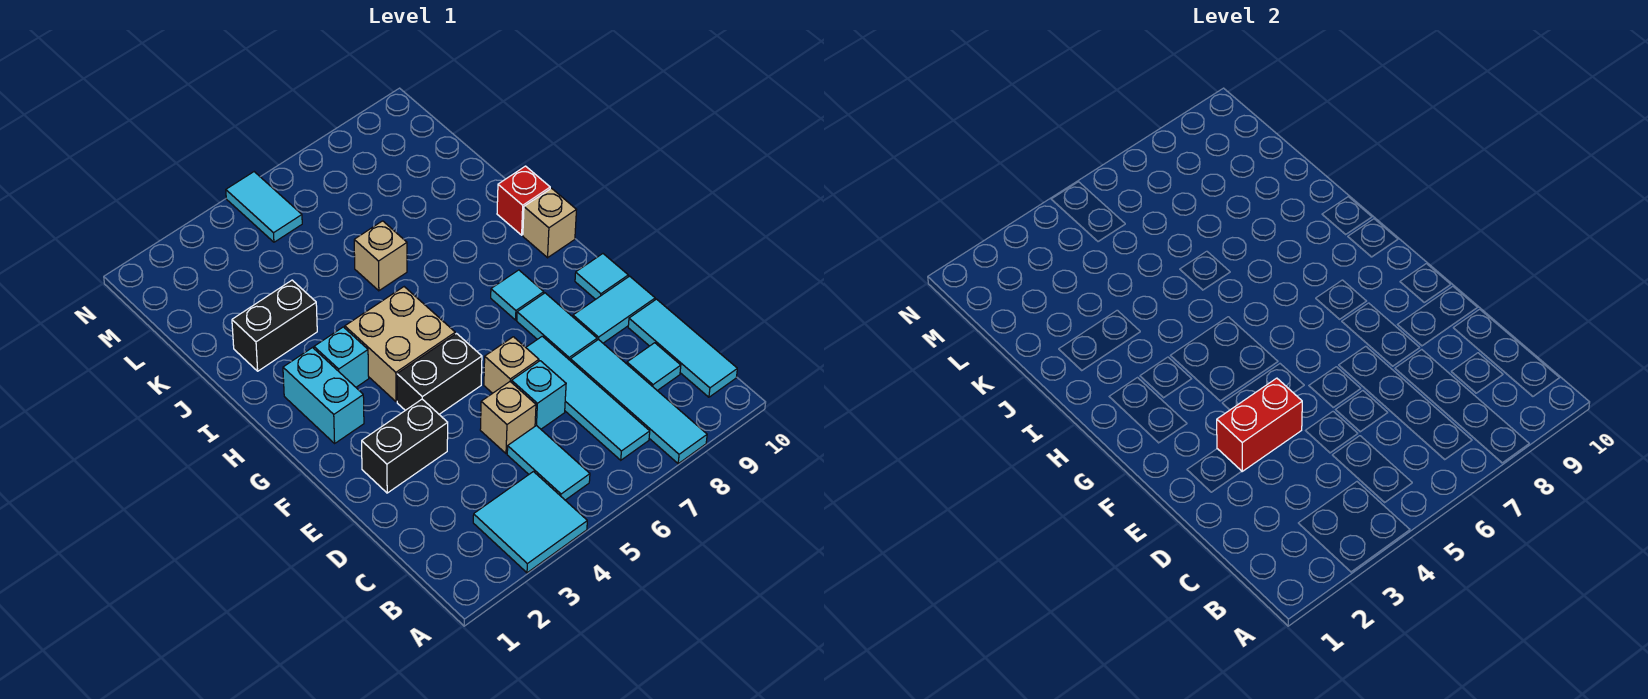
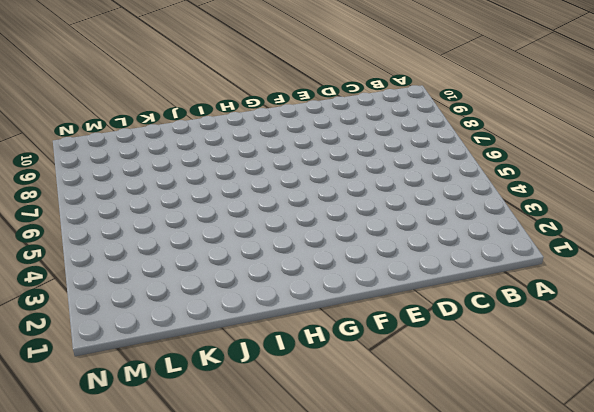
none -> cyan tile A3:B4 level 1
none -> cyan tile A8:D8 level 1
none -> cyan tile B5:C5 level 1

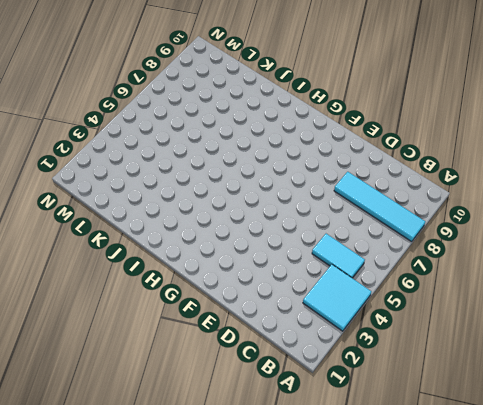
none -> cyan tile B7:E7 level 1
none -> cyan tile B10:D10 level 1
none -> cyan tile C9 level 1

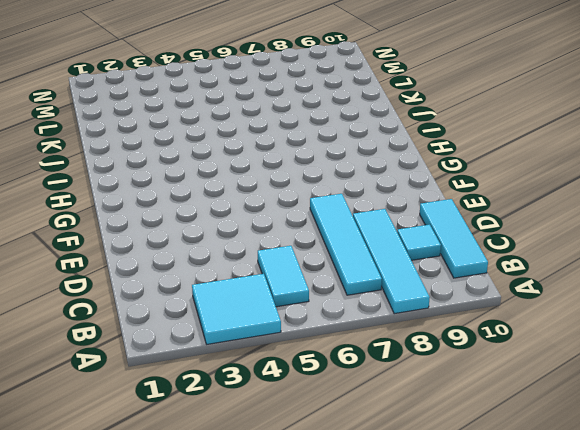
none -> tan brick D5 level 1
none -> cyan brick D6 level 1
none -> black brick E2:E3 level 1

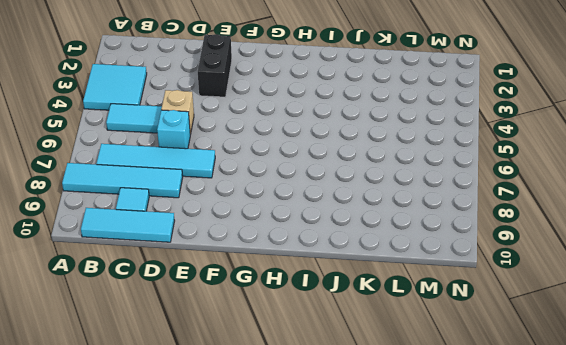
none -> tan brick E6 level 1
none -> cyan tile E8:F8 level 1
none -> cyan tile E9:E10 level 1

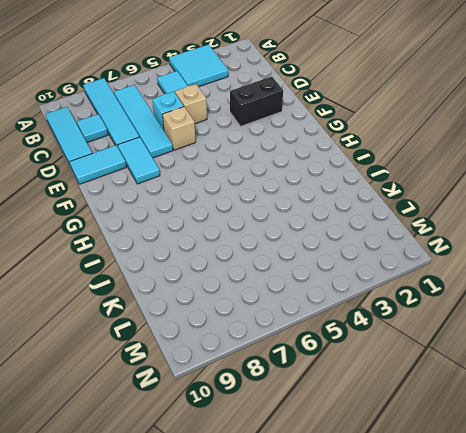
none -> black brick F4:F5 level 1
none -> cyan tile F10 level 1
none -> cyan brick G2:H2 level 1

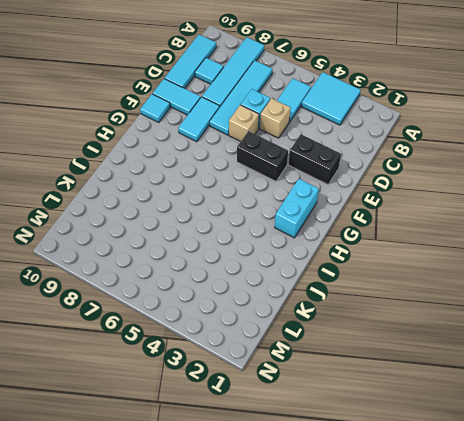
none -> tan brick G4:H5 level 1
none -> cyan tile G8 level 1
none -> cyan brick H3 level 1

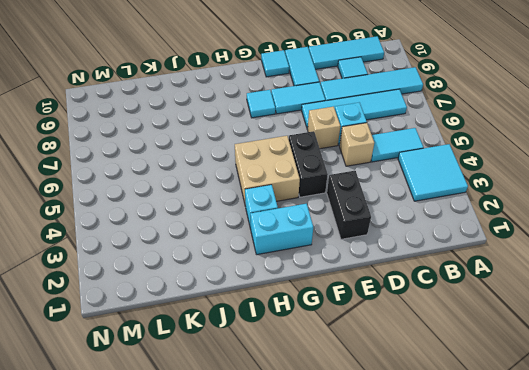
none -> tan brick H10 level 1
none -> red brick I10 level 1
none -> black brick J2:J3 level 1

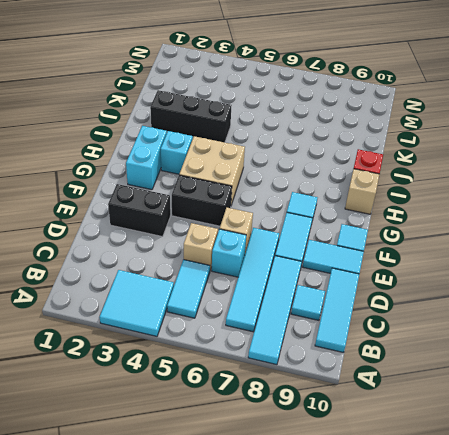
black brick J2:J4 level 1 -> black brick J2:J3 level 1
none -> tan brick J6 level 1
none -> cyan tile M5:N5 level 1
none -> red brick E3:E4 level 2

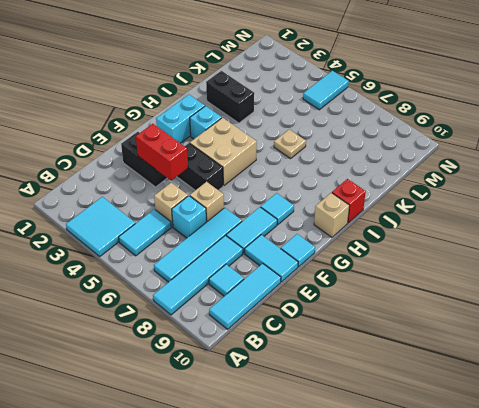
tan plate J6 level 1 -> tan brick J6 level 1

